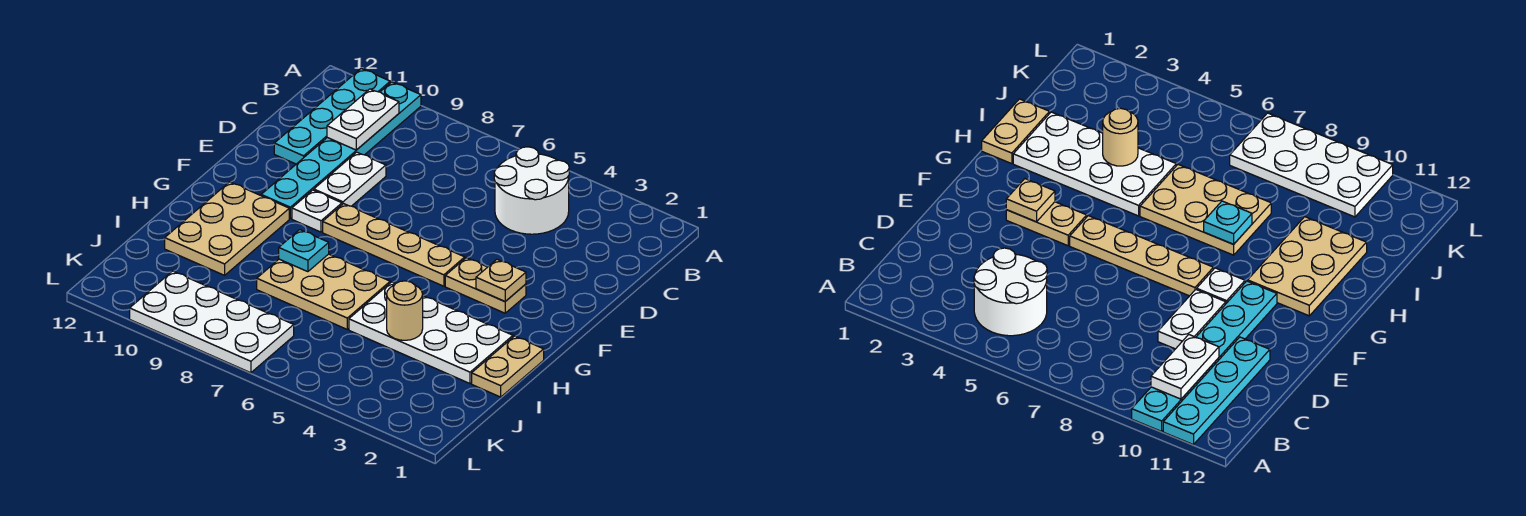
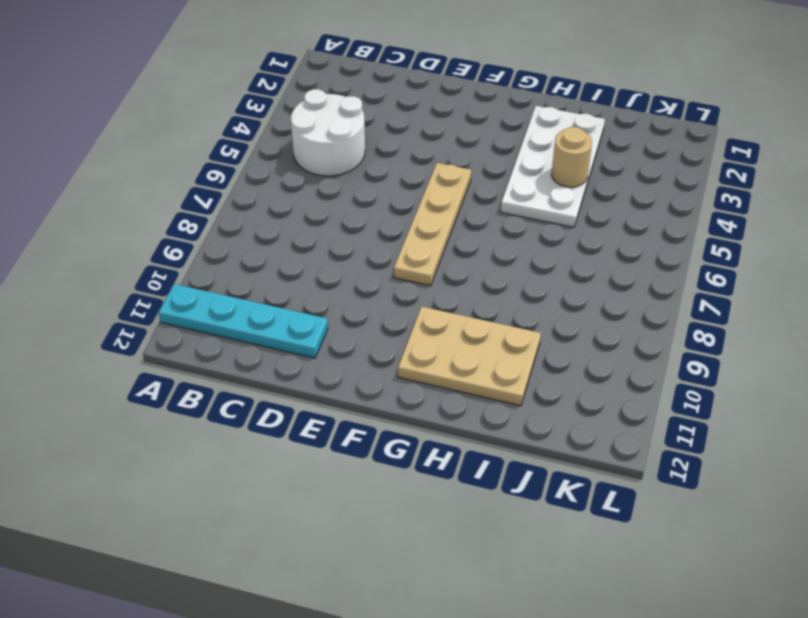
none -> cyan plate A10:F10 level 1
none -> white plate D9:E9 level 1
none -> tan plate F3:F4 level 1

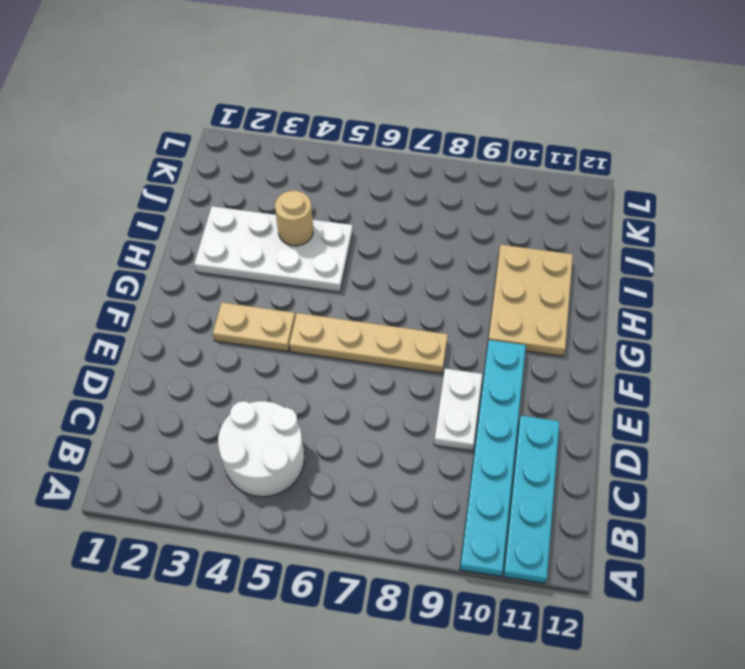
none -> white plate F9 level 1
none -> tan plate H1:I1 level 1
none -> tan plate H6:I8 level 1

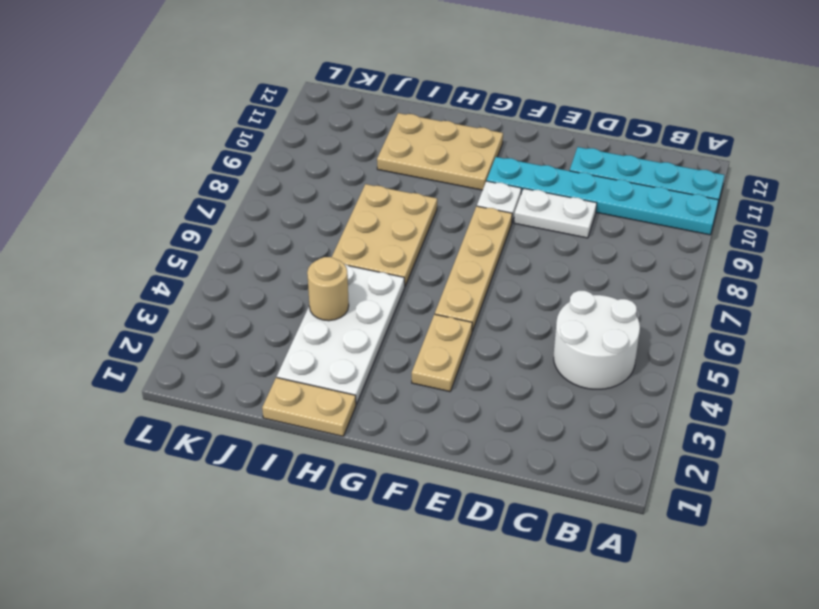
none -> white plate K7:L10 level 1
none -> white plate B10:C10 level 2
none -> tan plate F3 level 2

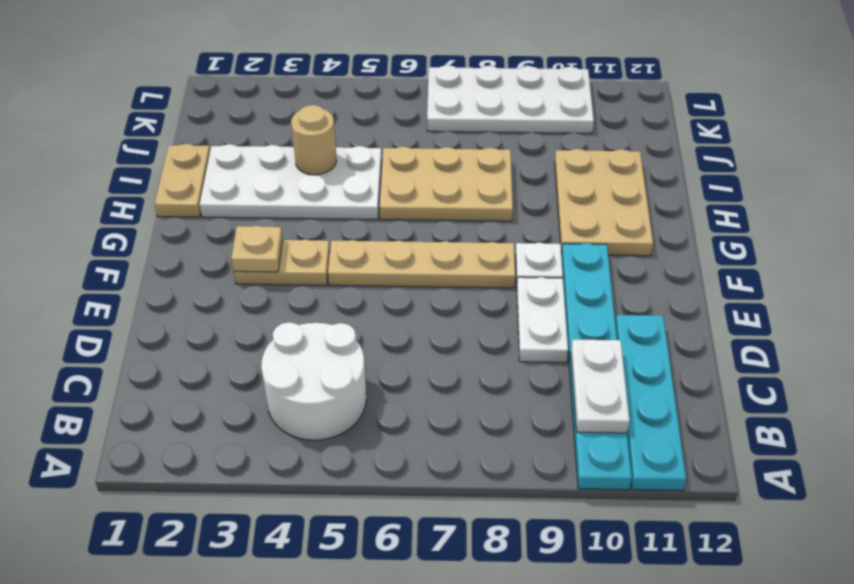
none -> cyan plate H8 level 2

